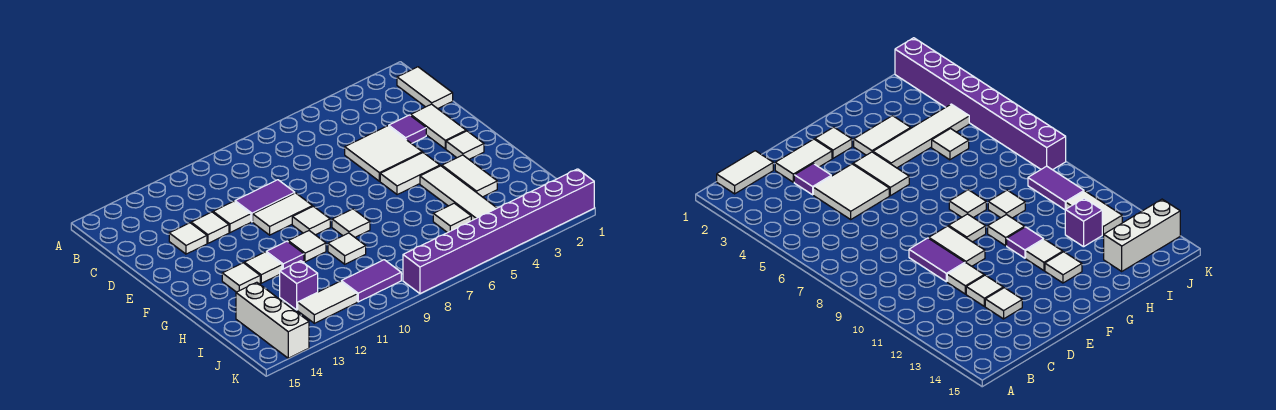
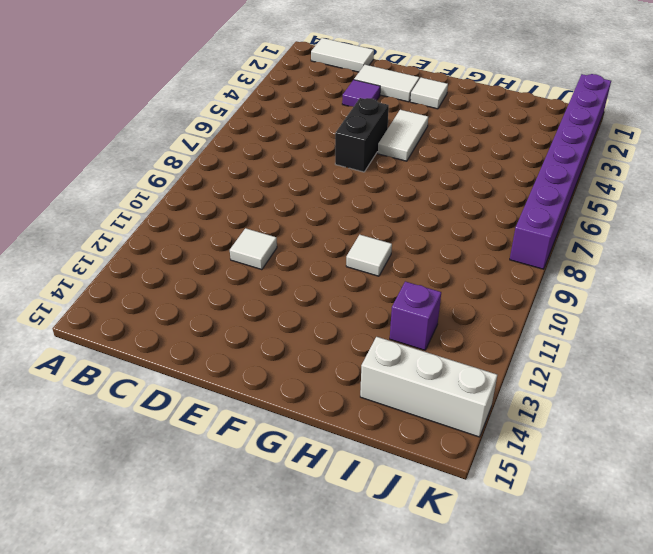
black brick E5:E6 level 1 -> white tile D4:E5 level 1
none -> purple tile D9:D10 level 1
none -> white tile D12 level 1
none -> white tile D13 level 1

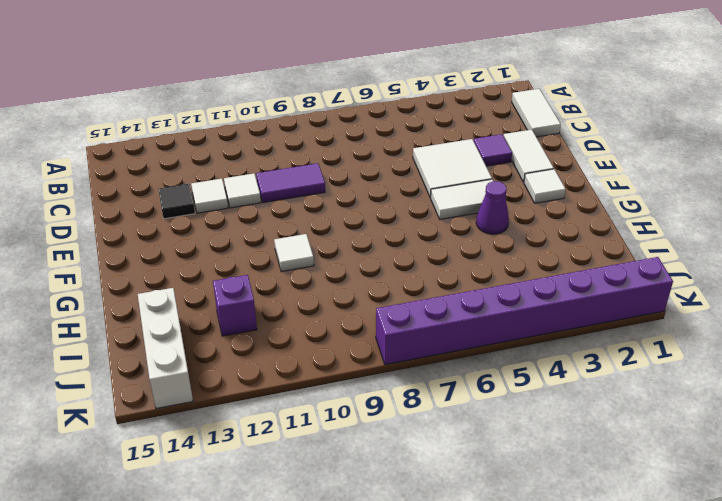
black tile D13 level 1 -> white tile D13 level 1
purple cone G4 level 1 -> white tile G4:J4 level 1
none -> white tile E9:E10 level 1
none -> white tile F9 level 1
none -> white tile G3:H3 level 1

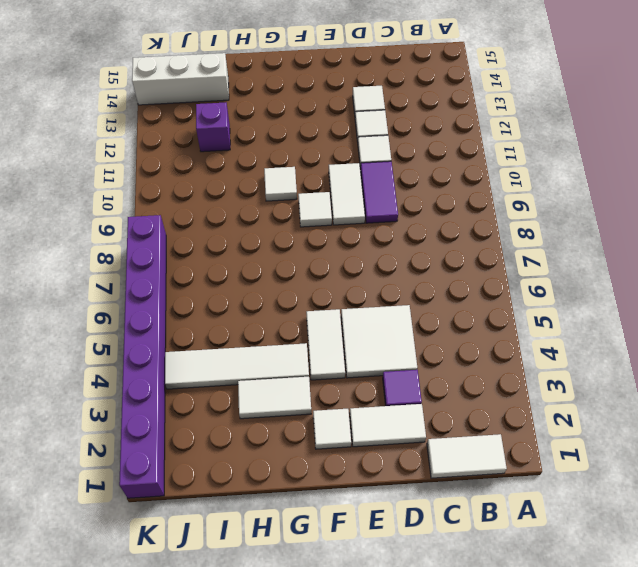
none -> white tile G8 level 1
none -> purple tile G11 level 1
none -> white tile G12 level 1

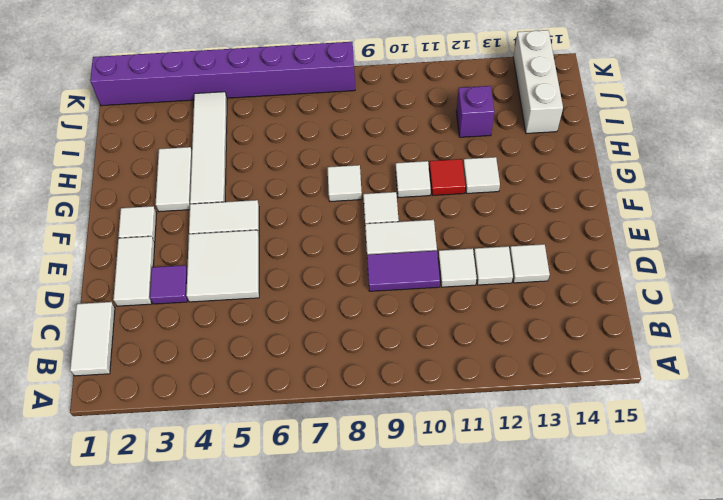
red tile G11 level 1 -> purple tile G11 level 1
none -> white tile G13 level 1
none -> white tile H9 level 1
none -> white tile I5 level 1

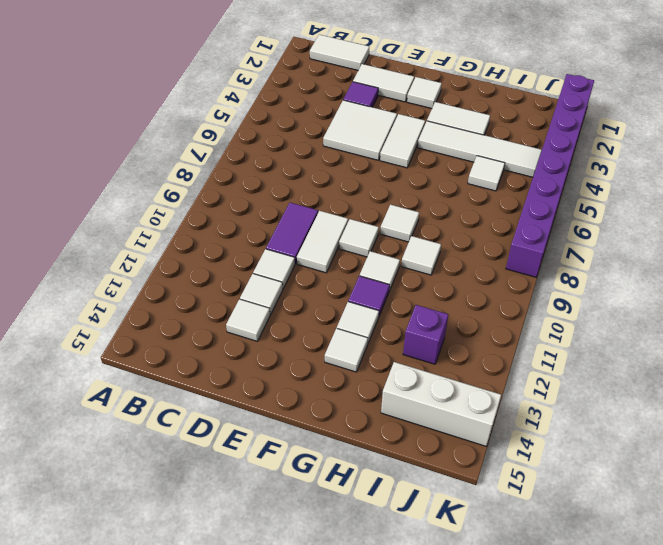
none -> purple tile J9:J10 level 1
none -> white tile J11:J12 level 1

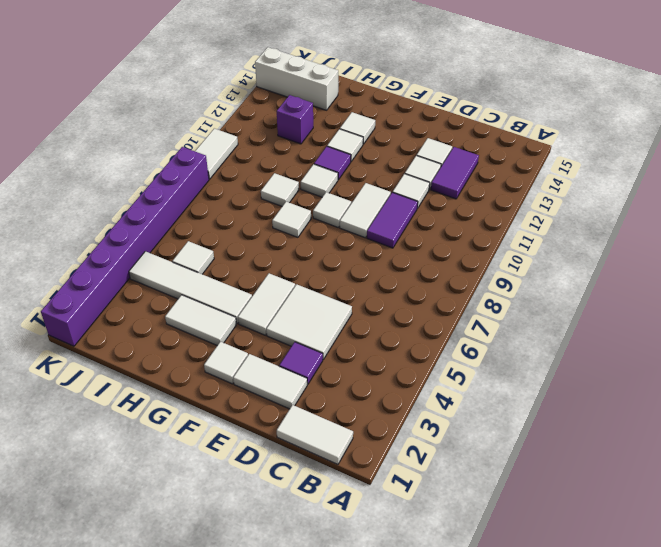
purple tile C12:C13 level 1 -> purple tile J9:J10 level 1
white tile K9:K10 level 1 -> white tile J11:J12 level 1

